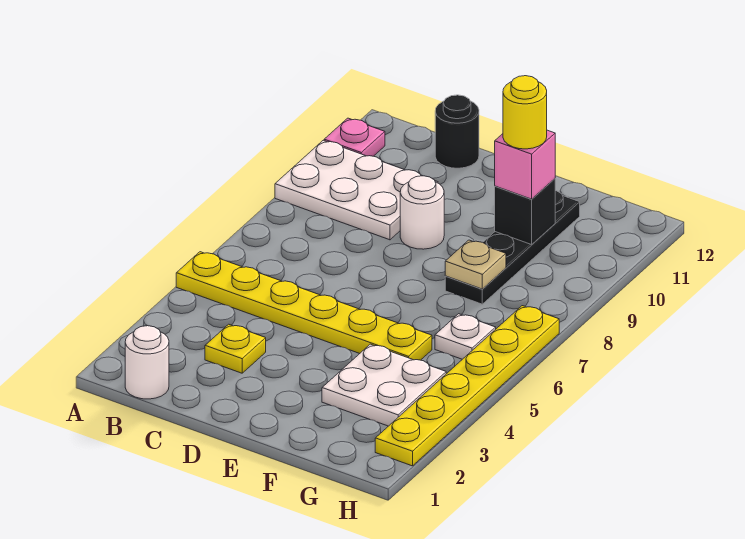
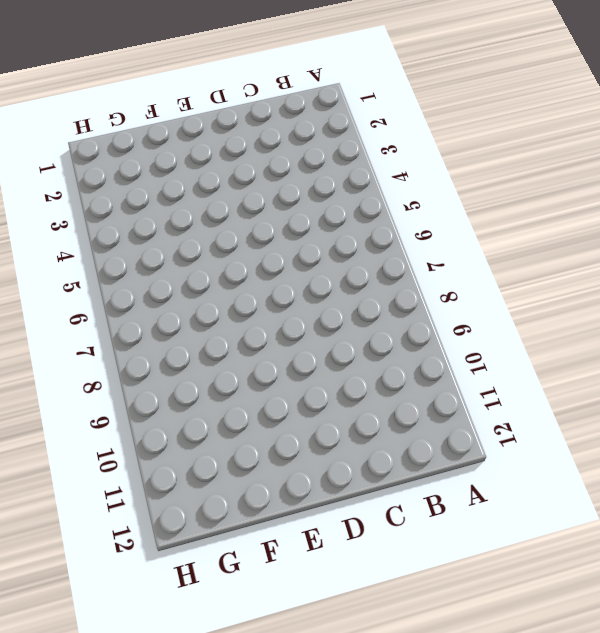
none -> yellow plate A5:F5 level 1
none -> white plate A9:C10 level 1
none -> pink plate A11 level 1

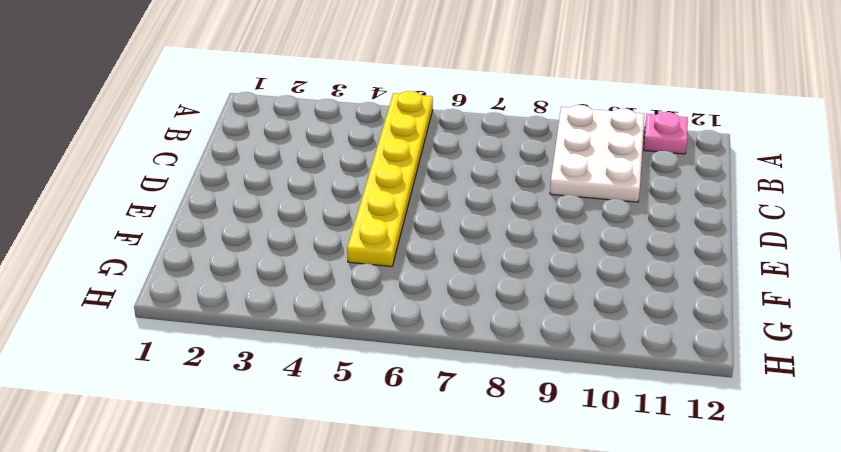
none -> white round brick B1 level 1
none -> yellow plate C3 level 1
none -> black round brick C12 level 1

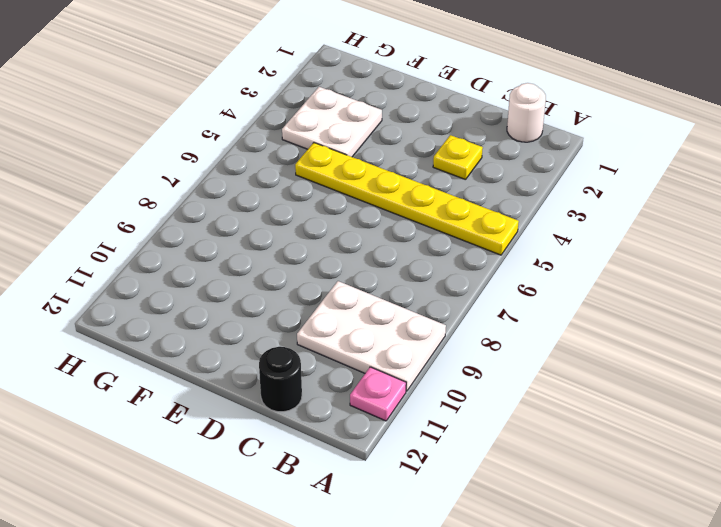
none -> white round brick D9 level 1
none -> black plate F8:F11 level 1
none -> white plate G6 level 1

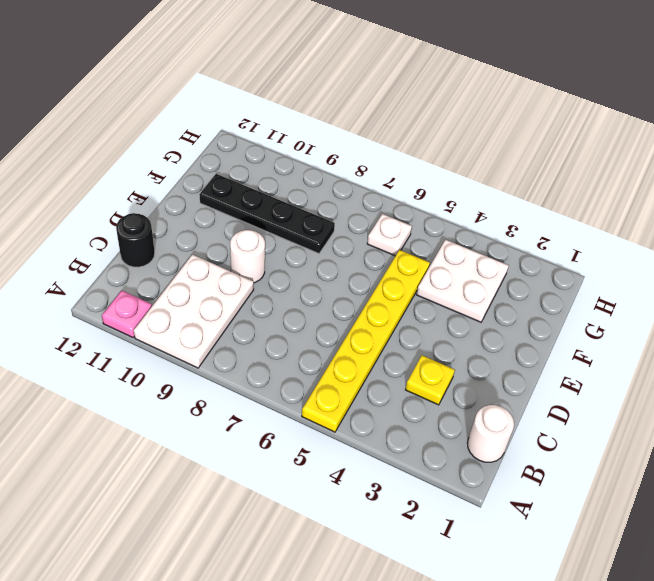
none -> yellow plate H2:H7 level 1
none -> tan plate F8 level 2
none -> black brick F10 level 2

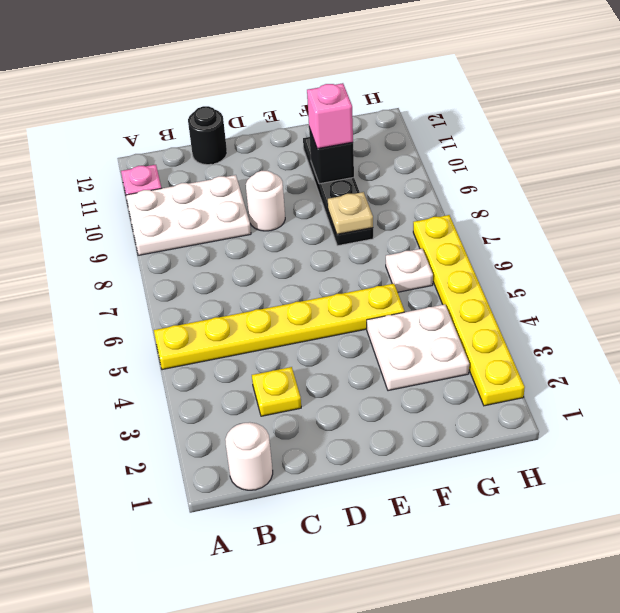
none -> yellow round brick F10 level 4

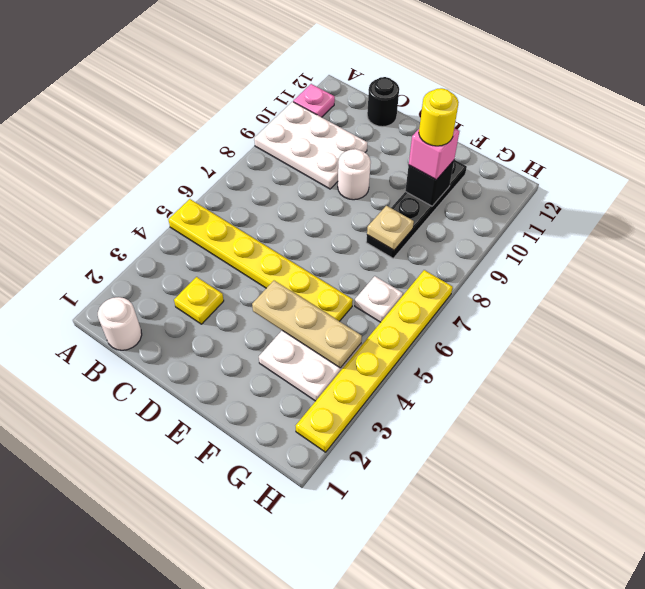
tan plate E4:G4 level 2 -> none

